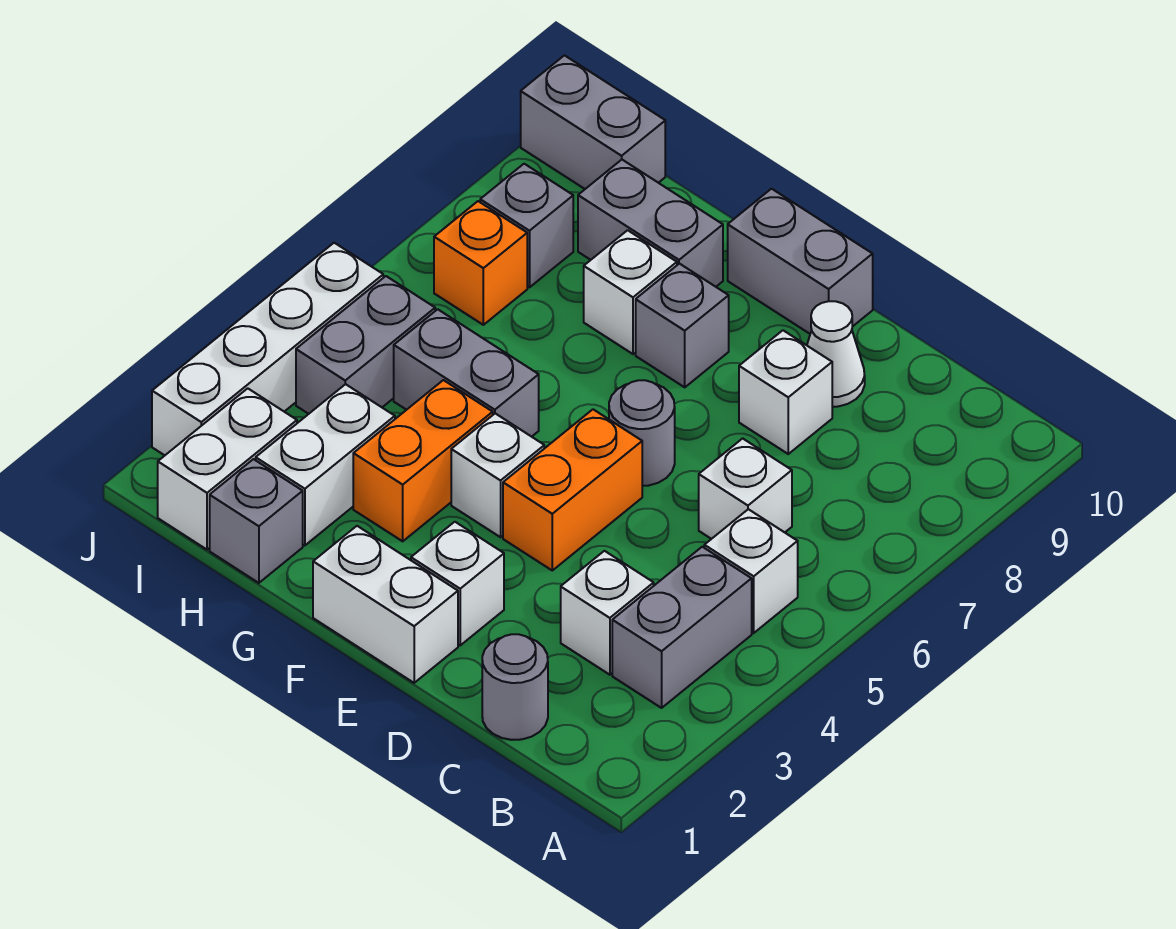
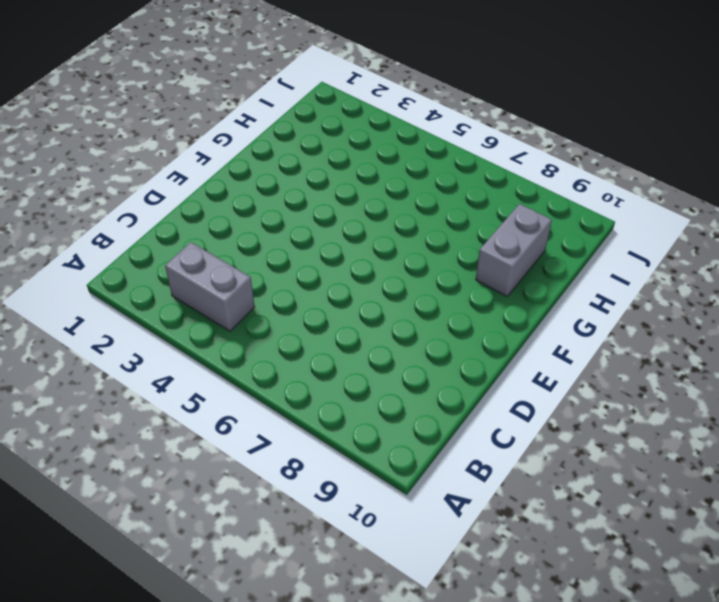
none -> white brick B5 level 1
none -> grey round brick C1 level 1
none -> white brick C3 level 1

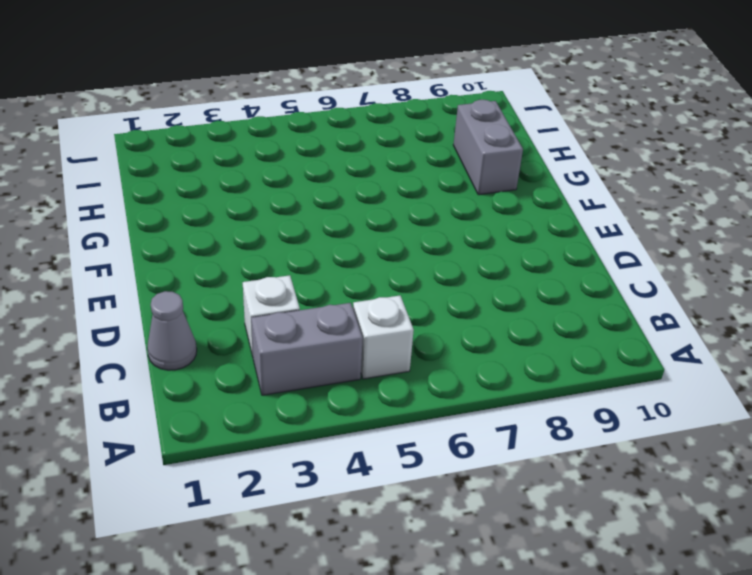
grey cone C1 level 1 -> grey round brick C1 level 1
none -> white brick C6 level 1
none -> white brick D8 level 1
none -> white cone D9 level 1

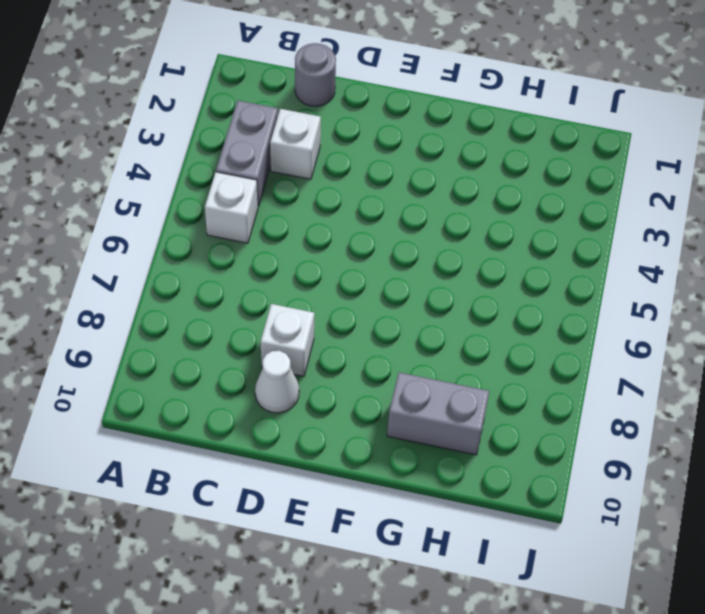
none -> white brick C6 level 1
none -> white brick E1:F1 level 1
none -> white brick E2 level 1

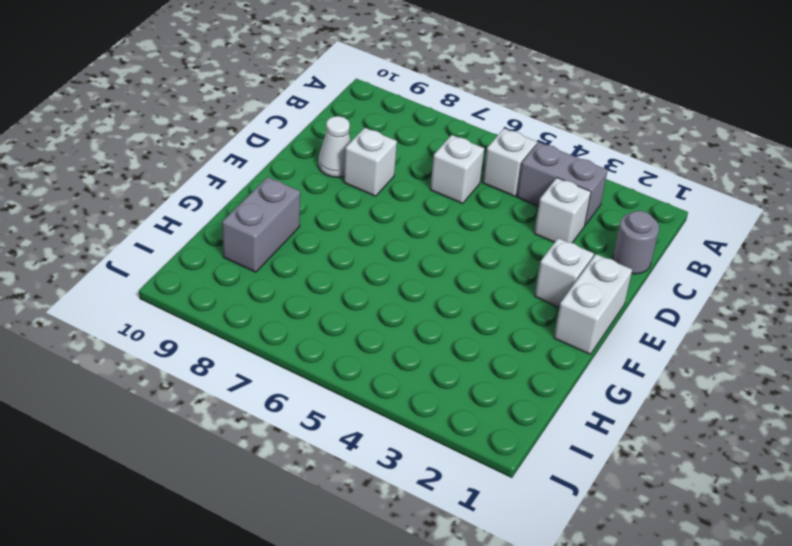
none -> orange brick E4:E5 level 1
none -> grey round brick E6 level 1
none -> grey brick E10:F10 level 1

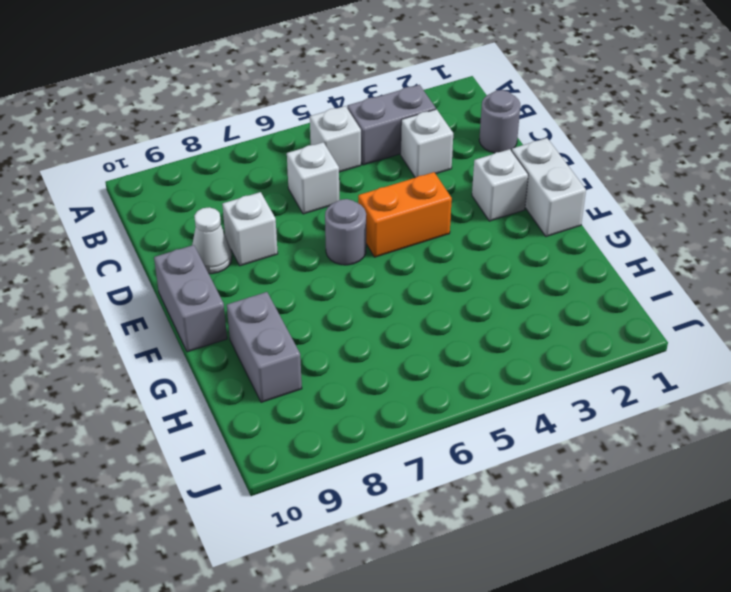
none -> white brick F4 level 1
none -> grey brick F8 level 1
none -> orange brick G3:G4 level 1

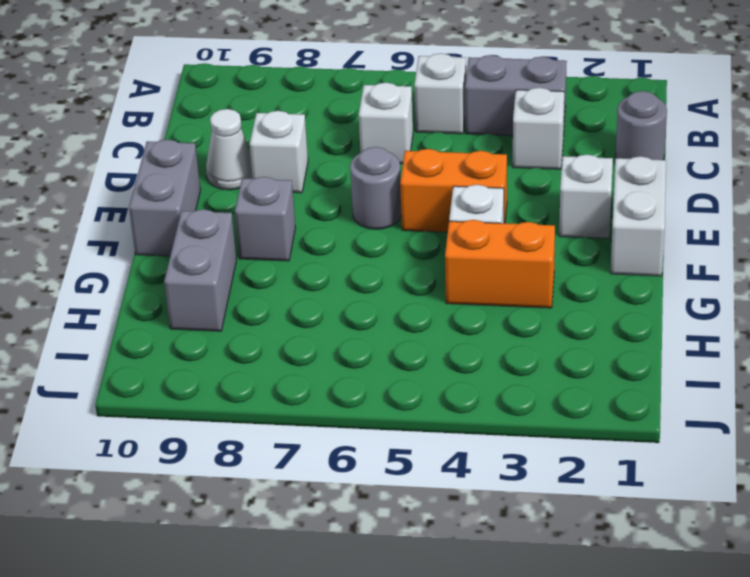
none -> grey brick G5:H5 level 1
none -> white brick G8 level 1
none -> grey brick H1 level 1

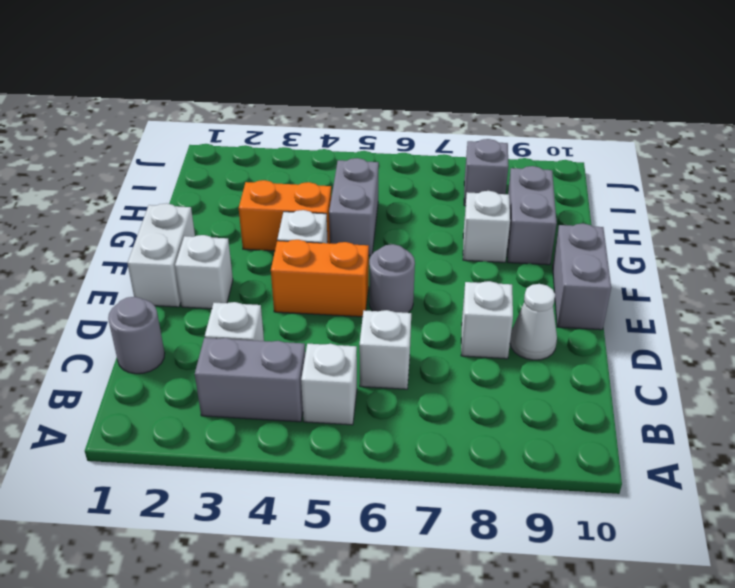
none -> grey brick F8 level 1
none -> grey brick H1 level 1
none -> white brick H2:H3 level 1

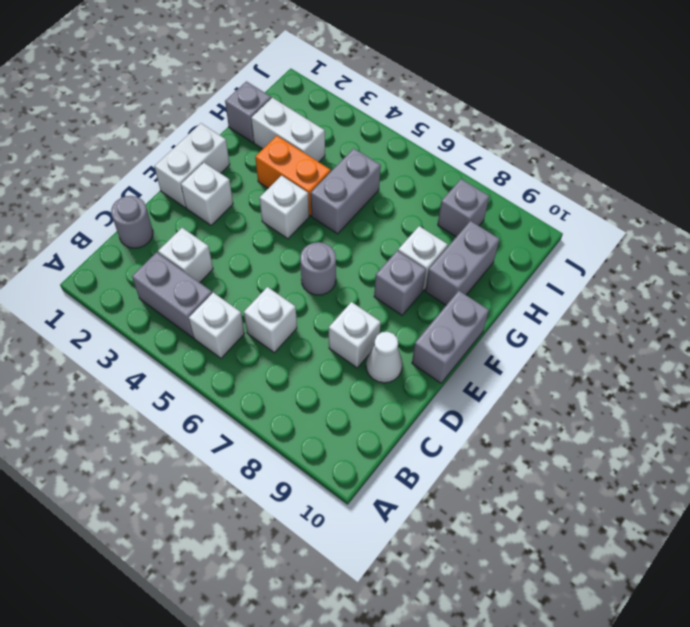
none -> orange brick E4:E5 level 1
none -> white brick I1:I2 level 1
none -> grey brick I4:I5 level 1

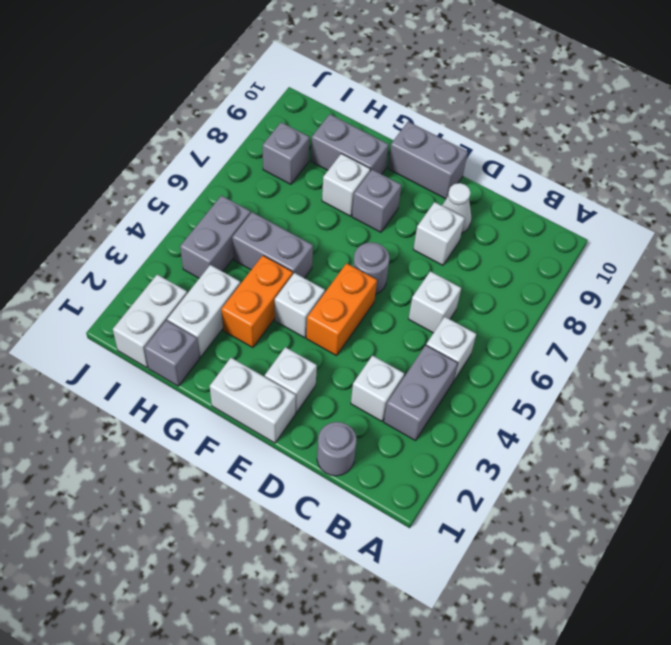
none -> orange brick I7 level 1
none -> grey brick I10:J10 level 1
none -> white brick J2:J5 level 1

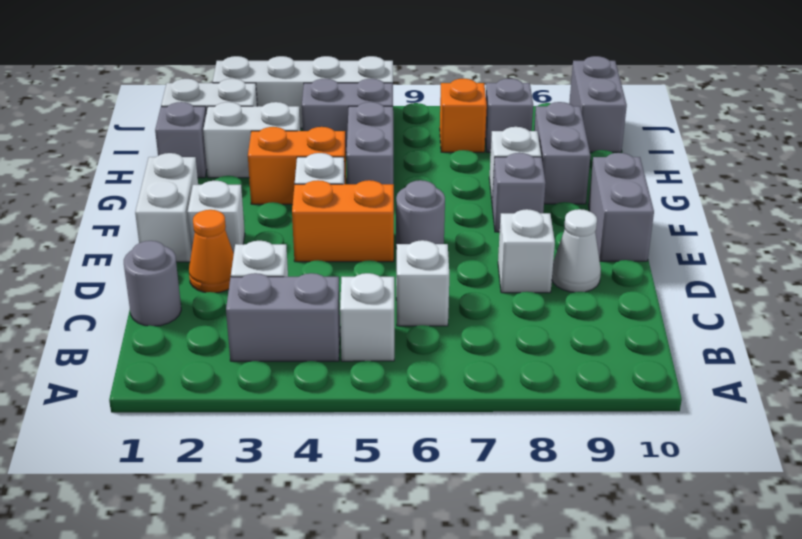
orange cone D2 level 1 -> none

